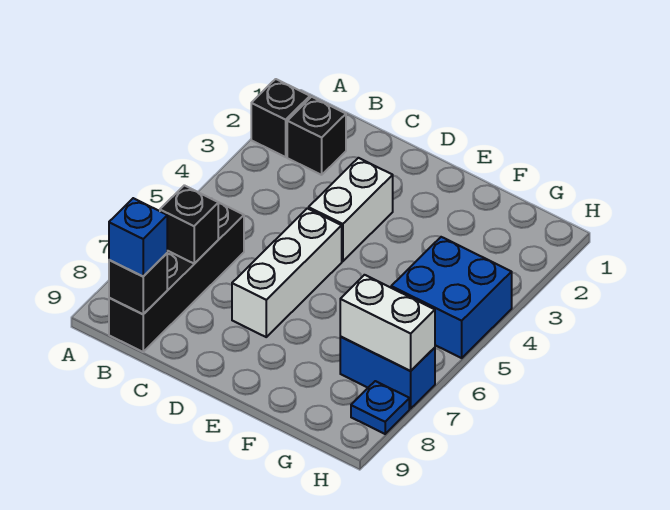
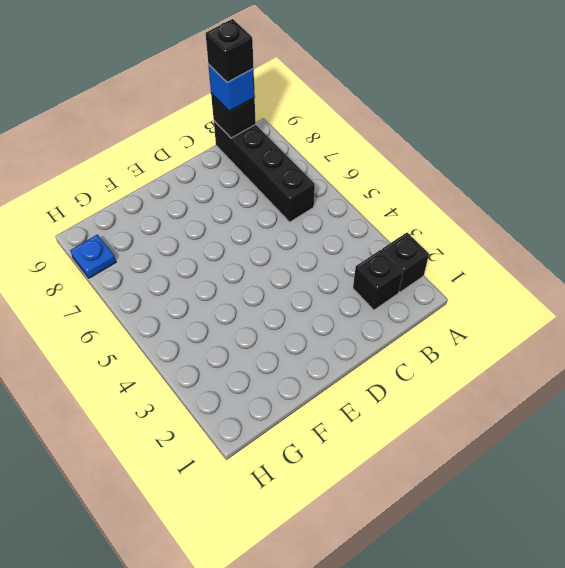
black brick B9 level 4 -> black brick B7 level 2
none -> white brick D3:D4 level 1
none -> white brick D5:D7 level 1
none -> blue brick G4:H5 level 1

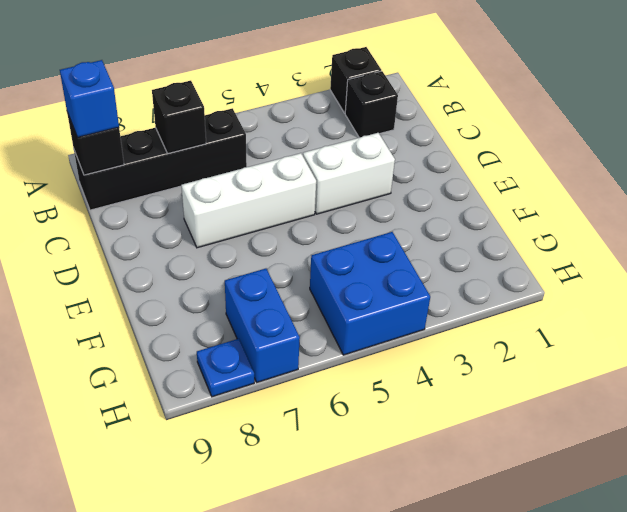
none -> white brick G7:H7 level 2

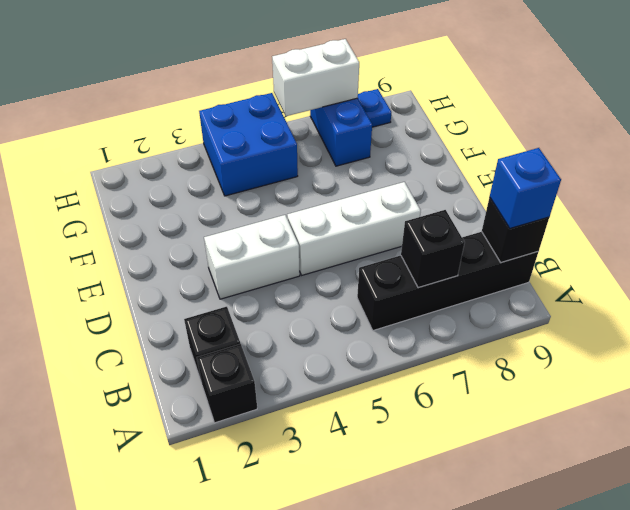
white brick H6:H7 level 2 -> white brick G7:H7 level 2

